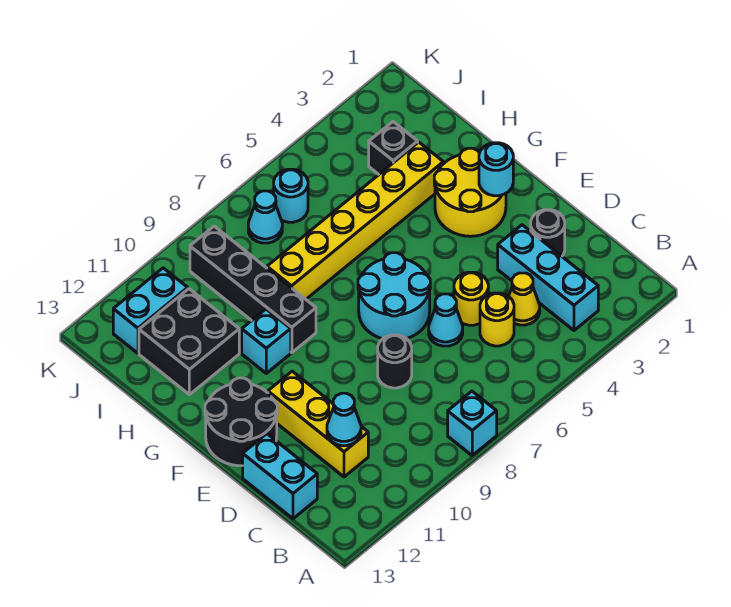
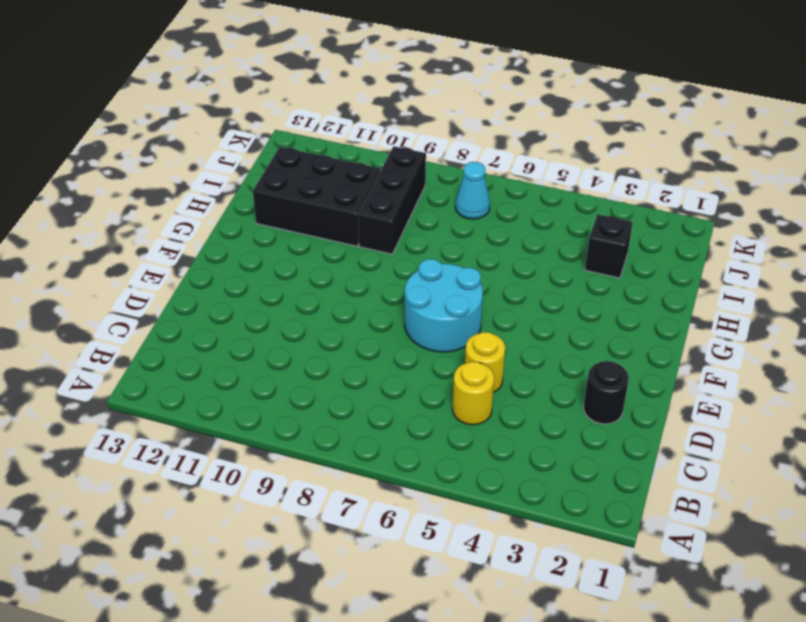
black brick H9:J9 level 1 -> black brick G9:J9 level 1
black brick H10:I12 level 1 -> black brick H11:I12 level 1
none -> cyan brick A8 level 1
none -> cyan brick B3:D3 level 1
none -> yellow cone C4 level 1

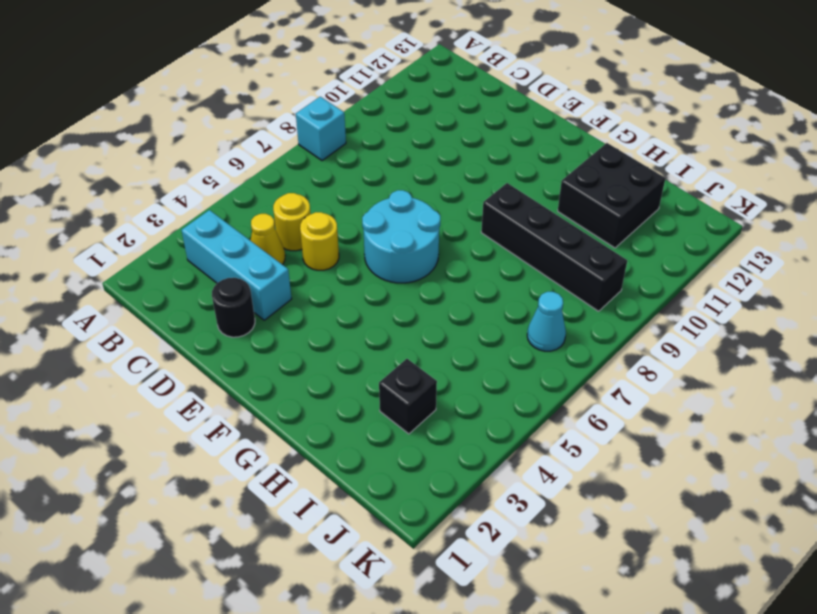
none -> yellow brick C11:E11 level 1
none -> cyan brick C13:D13 level 1
none -> cyan cone D6 level 1

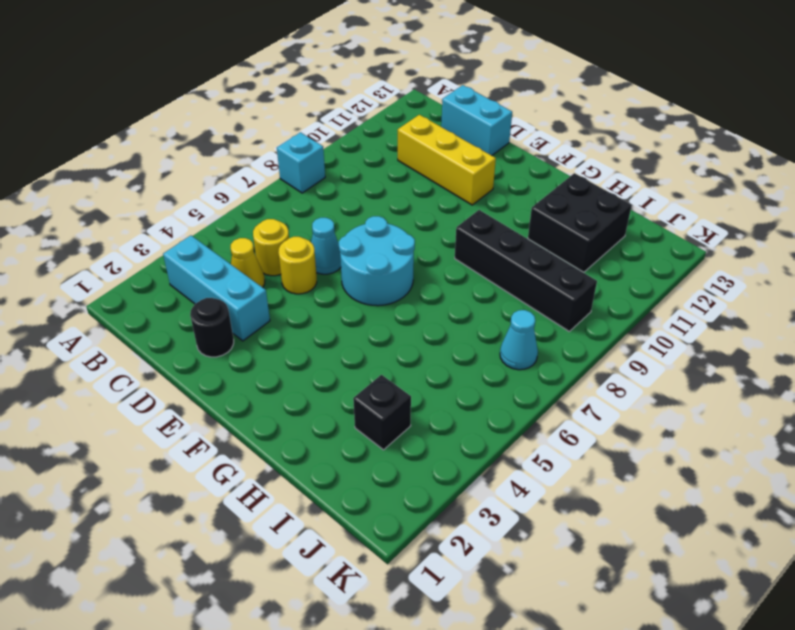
none -> black round brick D8 level 1
none -> black round brick E12:F13 level 1
none -> yellow round brick F2:G3 level 1

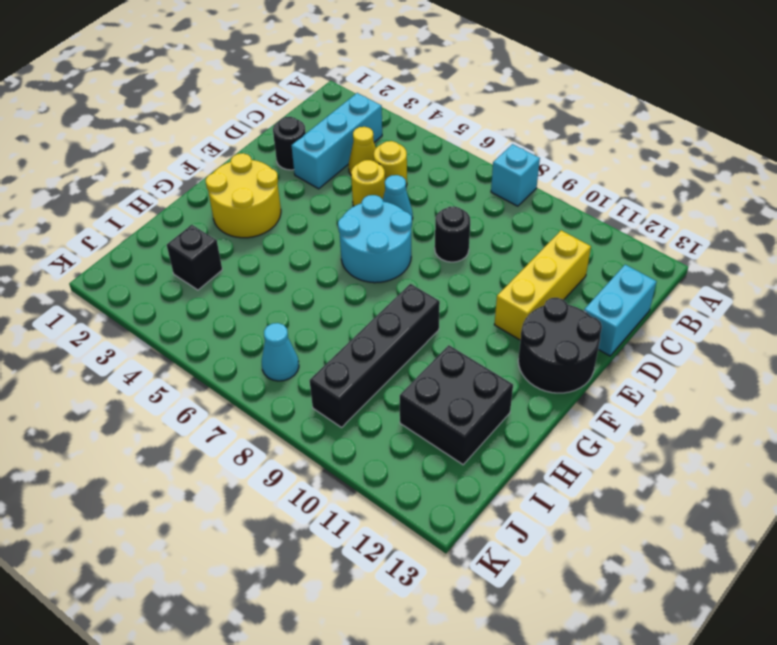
none -> cyan brick G10 level 1
none -> yellow brick H3:H8 level 1
none -> cyan round brick J6 level 1

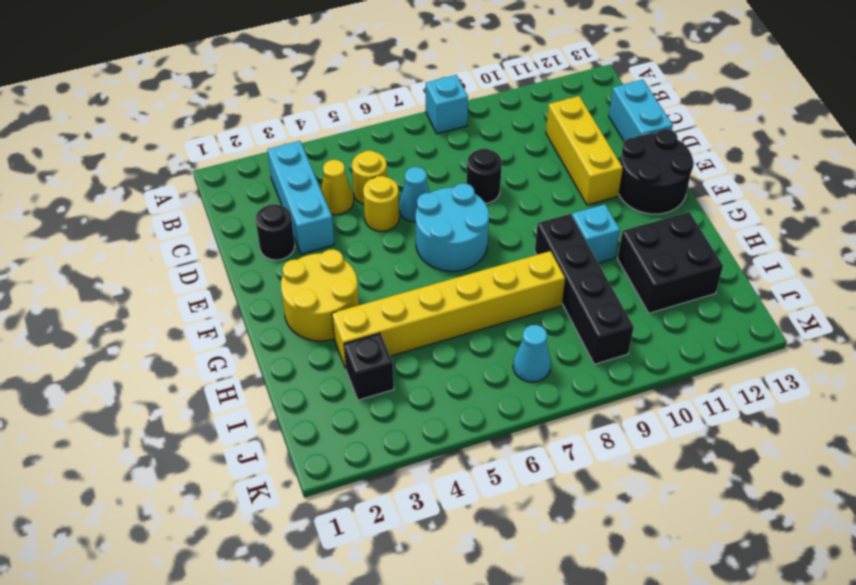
none -> cyan round brick J6 level 1
none -> cyan brick J11:J12 level 1
none -> cyan cone C11 level 2

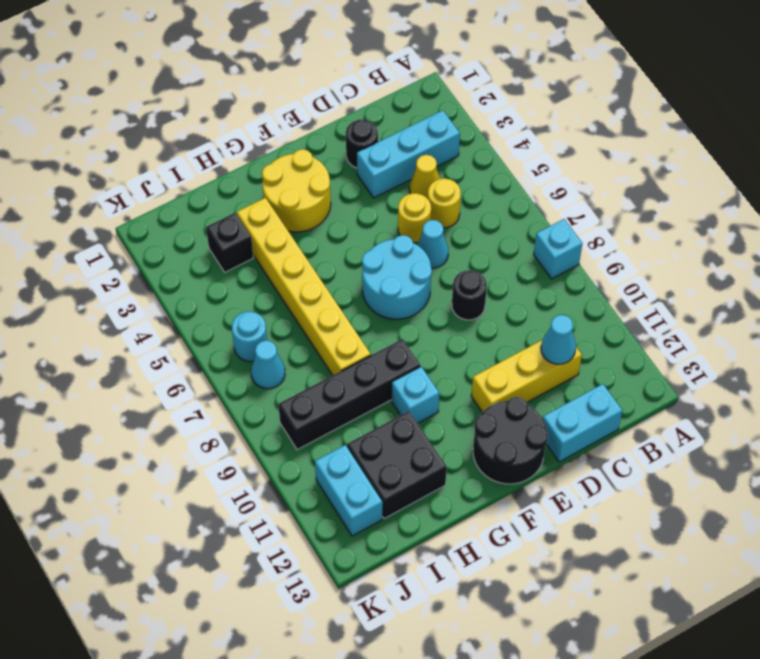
none -> cyan round brick F2 level 2

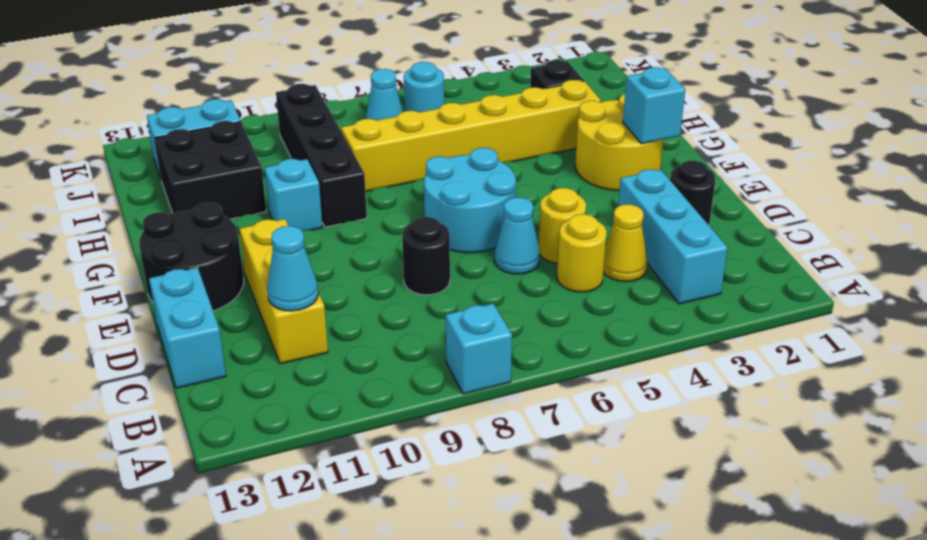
cyan brick F2 level 2 -> cyan round brick F2 level 2

